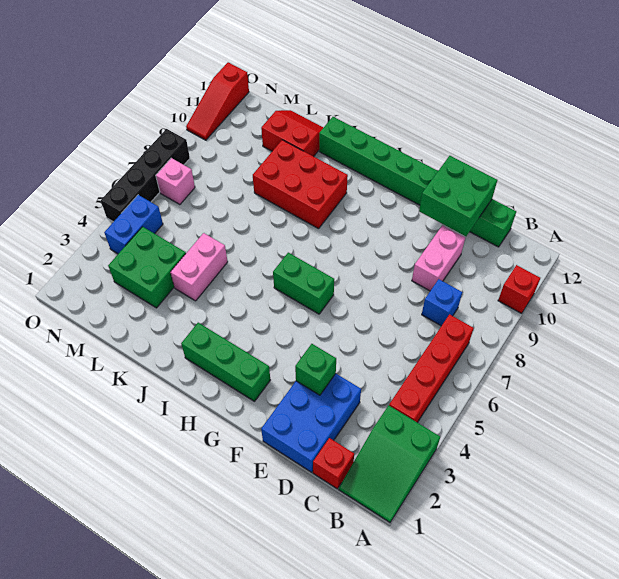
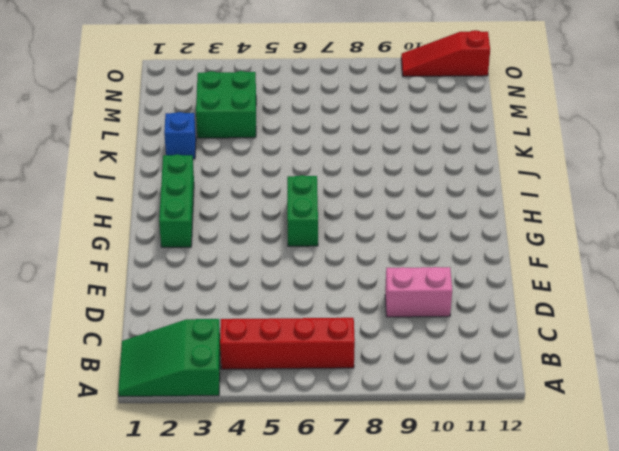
blue brick K2 level 1 -> blue brick C8 level 1
none -> red brick A10 level 1
none -> red brick C1 level 1
none -> green brick C12:J12 level 1

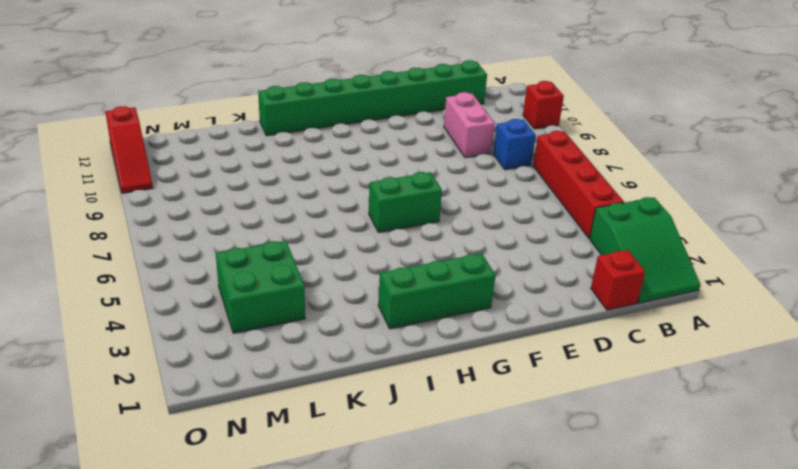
none -> blue brick D1:E3 level 1
none -> red brick I9:K10 level 1
none -> pink brick K4:K5 level 1

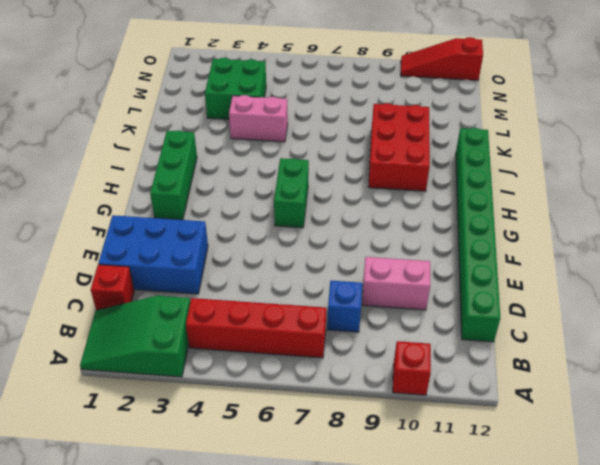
none -> red slope K11:L12 level 1 top 11
none -> blue brick N4:N5 level 1
none -> pink brick N7 level 1

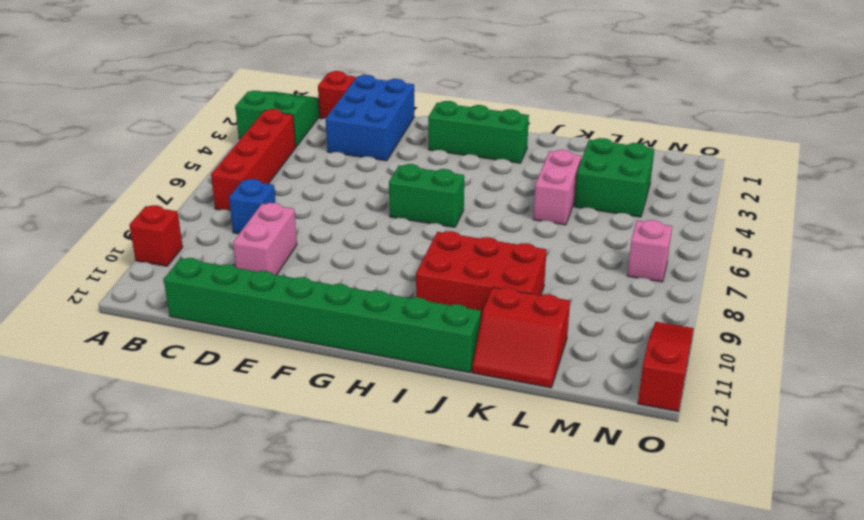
none -> blue brick N4:N5 level 1
none -> black brick O5:O8 level 1
none -> green brick D11:E12 level 2

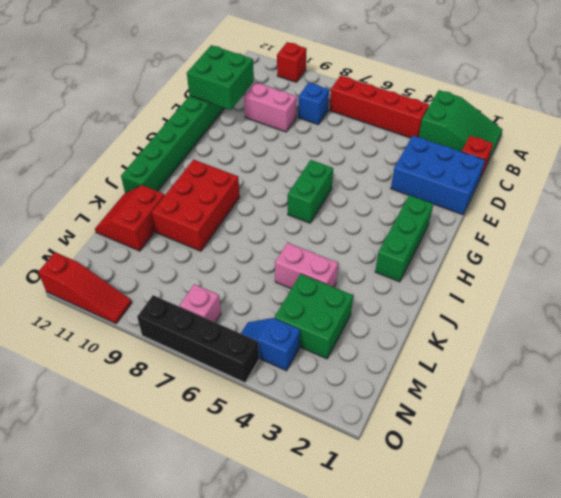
blue slope N4:N5 level 1 top 4 -> blue brick N4:N5 level 1
none -> green brick E3 level 2

